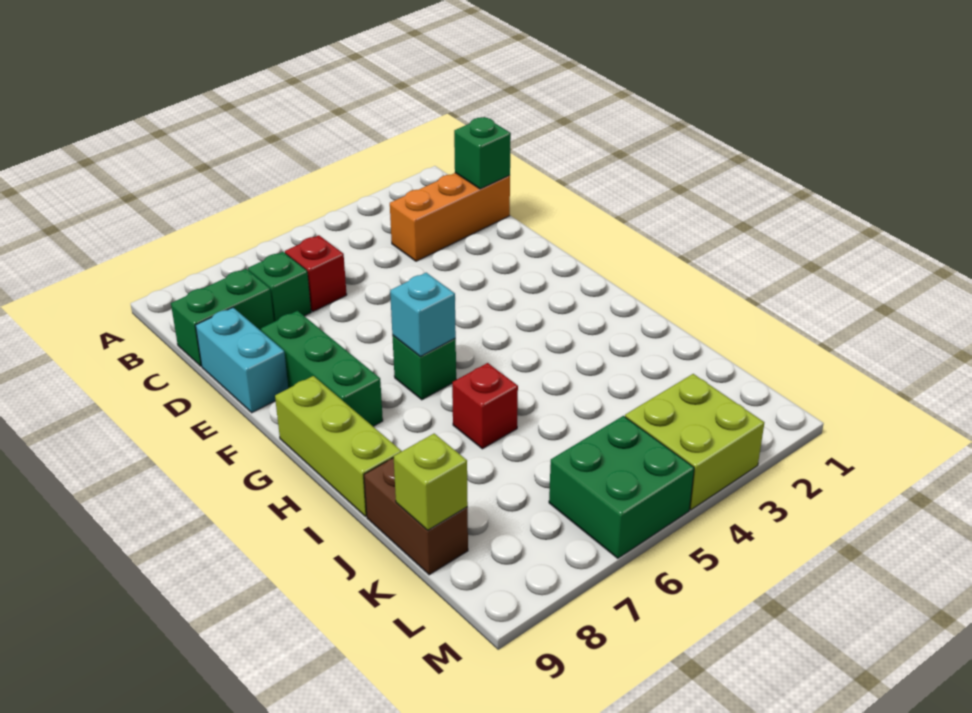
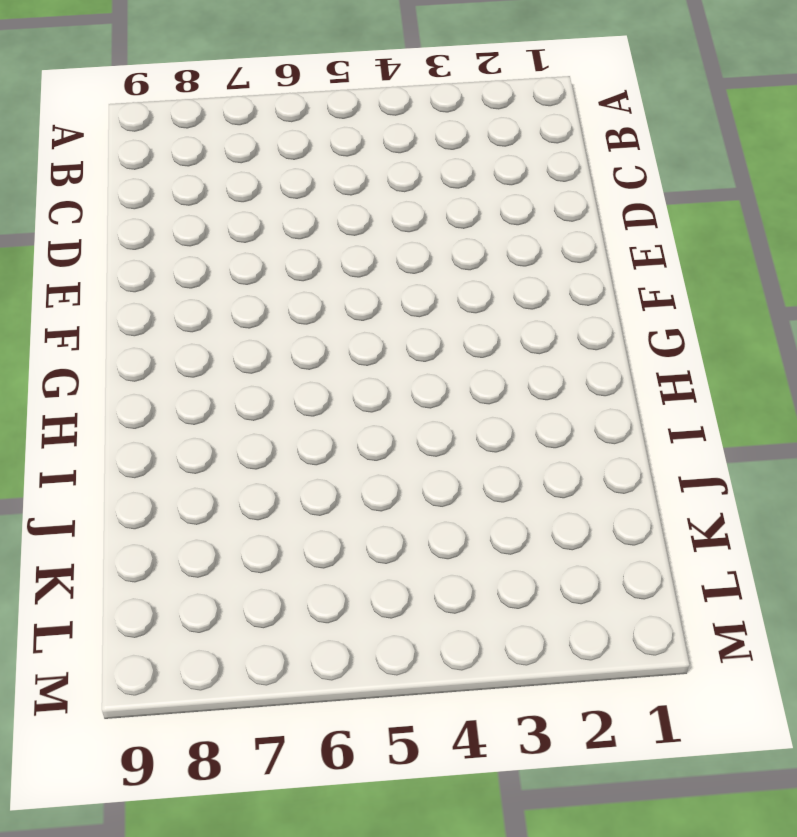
none -> orange brick C1:C3 level 1
none -> red brick C6 level 1
none -> green brick C7 level 1

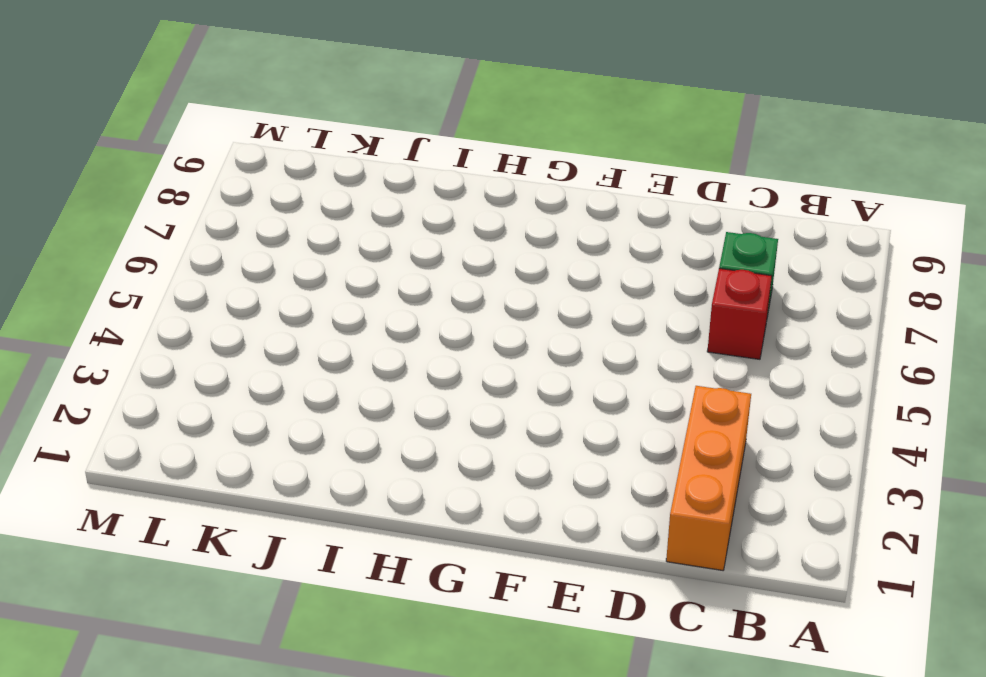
none -> green brick C8:C9 level 1
none -> cyan brick D9:E9 level 1
none -> green brick E8:G8 level 1

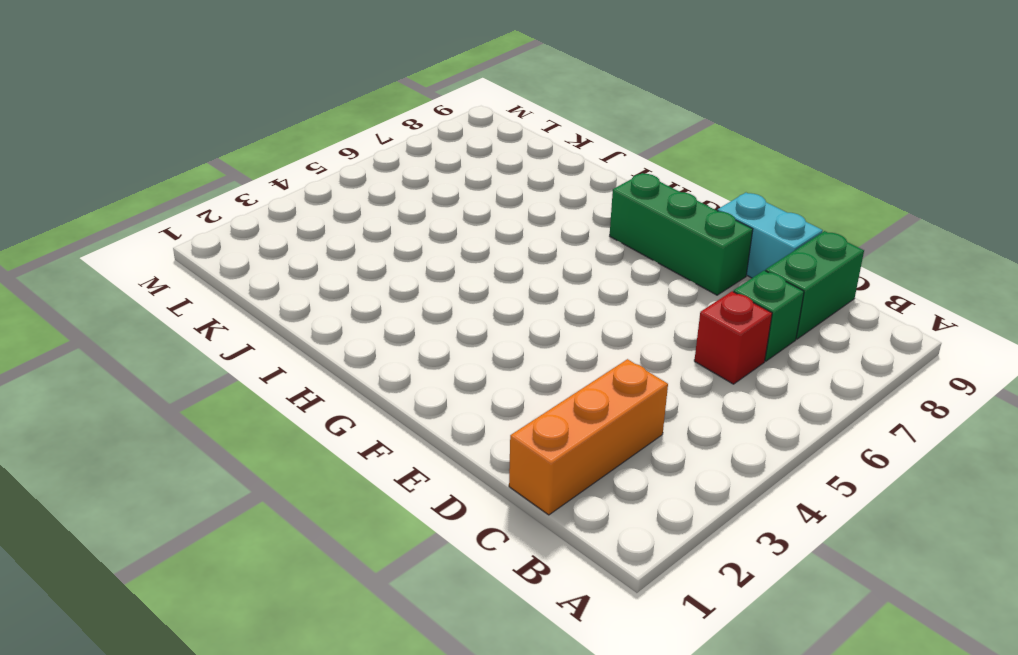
none -> green brick G6 level 1
none -> lime brick G9:I9 level 1
none -> red brick I6 level 1

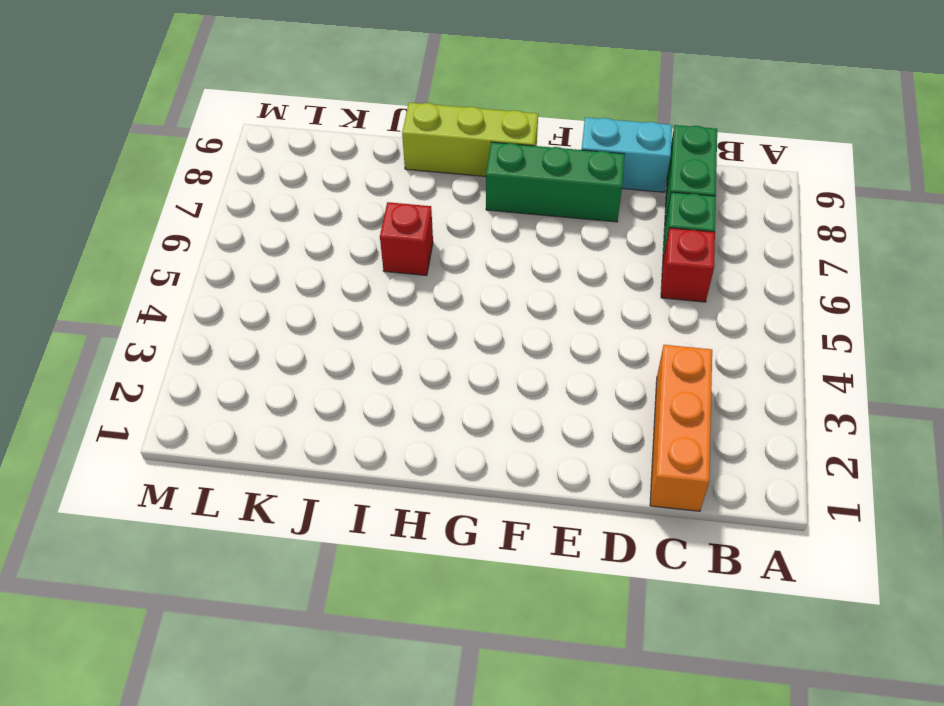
none -> green brick G6 level 1
none -> brown brick J9:K9 level 1
none -> lime brick L3:M4 level 1

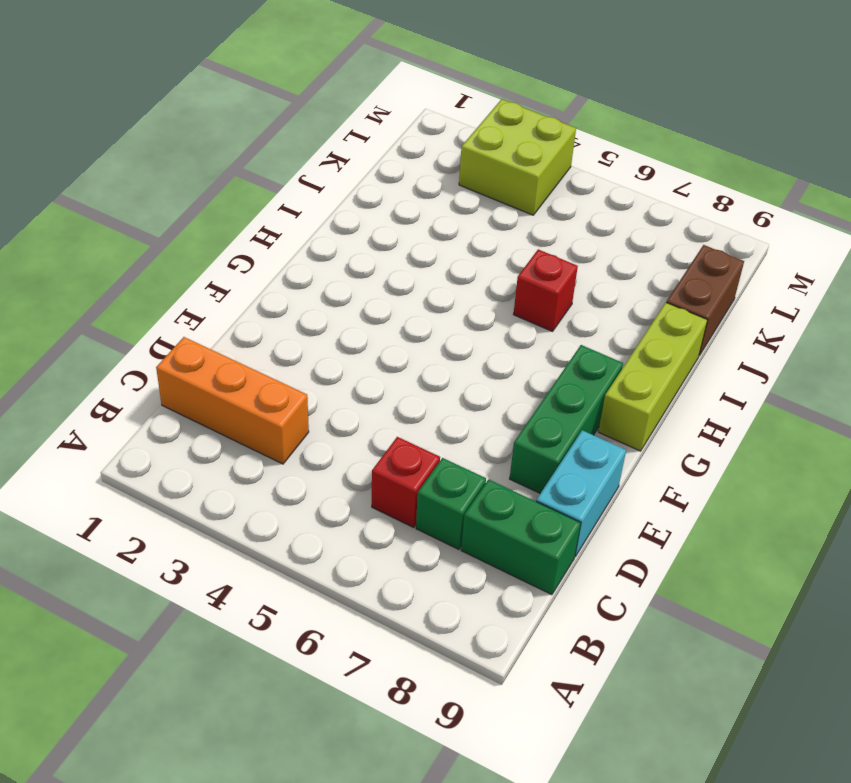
none -> green brick G6 level 1
none -> green brick L5:M6 level 1
none -> green brick C1 level 2

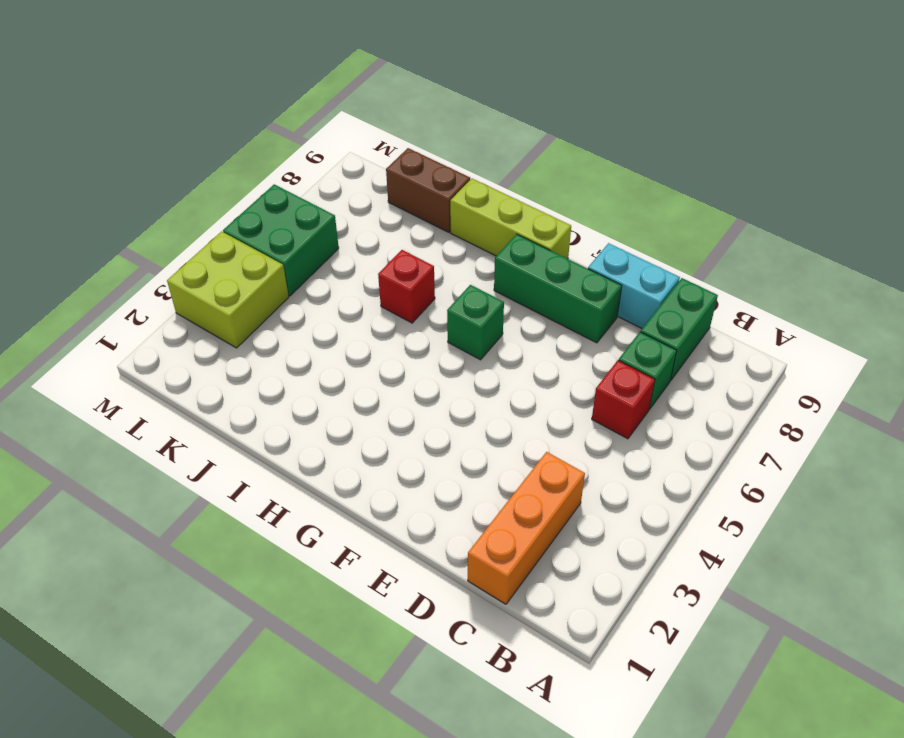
none -> green brick C1 level 2
none -> cyan brick G6 level 2
none -> lime brick K9 level 2

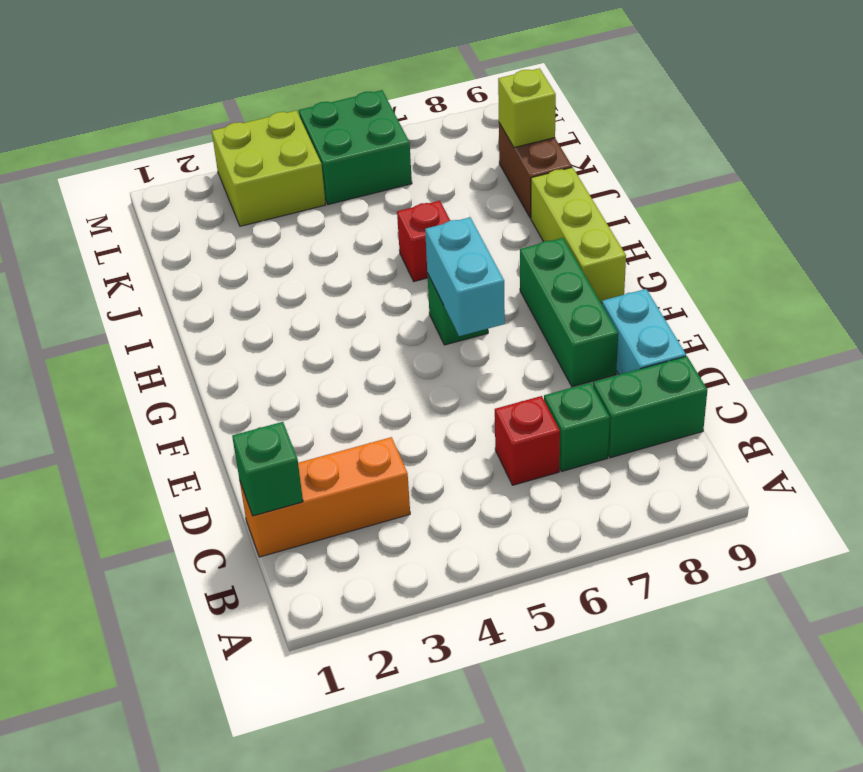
cyan brick F6:G6 level 2 -> cyan brick G6 level 2

